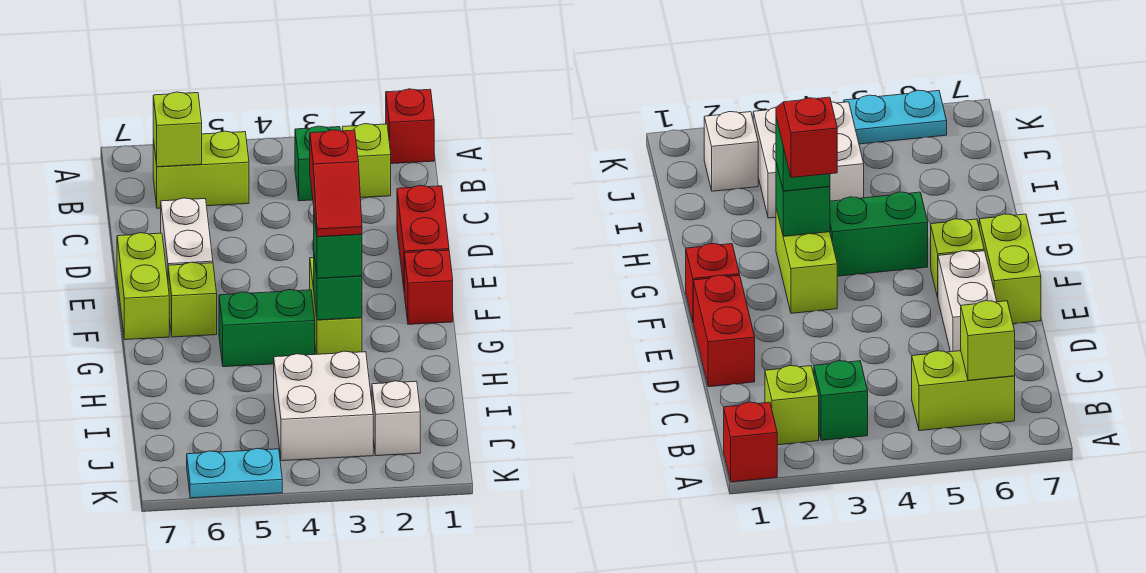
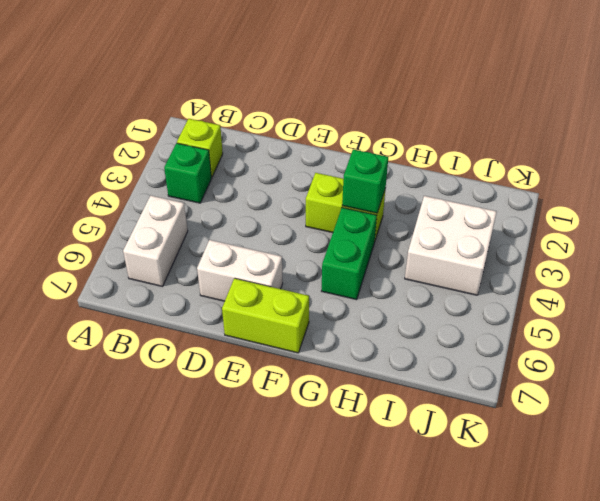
white brick B5:B6 level 1 -> lime brick B5:B6 level 1
none -> red brick A1 level 1
none -> red brick D1:E1 level 1
none -> red brick F1 level 1

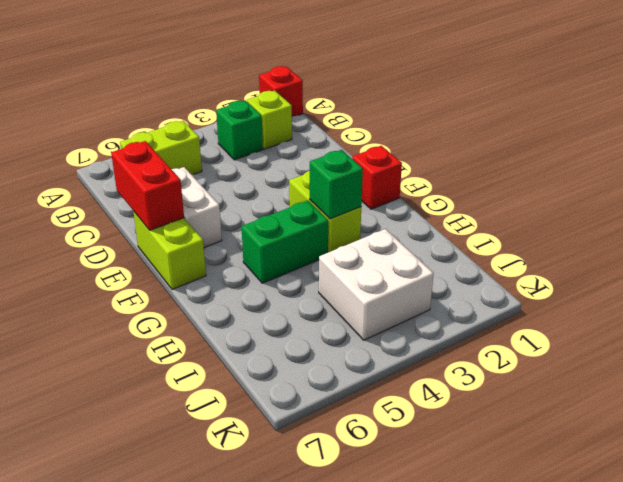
red brick D7:E7 level 2 -> red brick D1:E1 level 1
none -> lime brick F6 level 1
none -> white brick J2 level 1
none -> cyan plate K5:K6 level 1

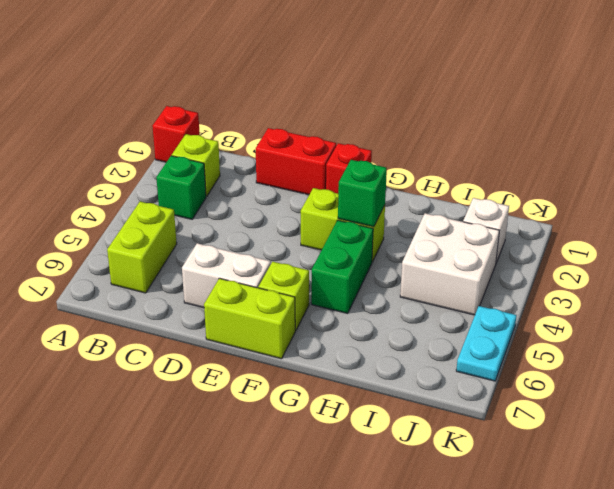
none -> lime brick B6 level 2
none -> green brick G3 level 3
none -> red slope F3:G3 level 4 top F

